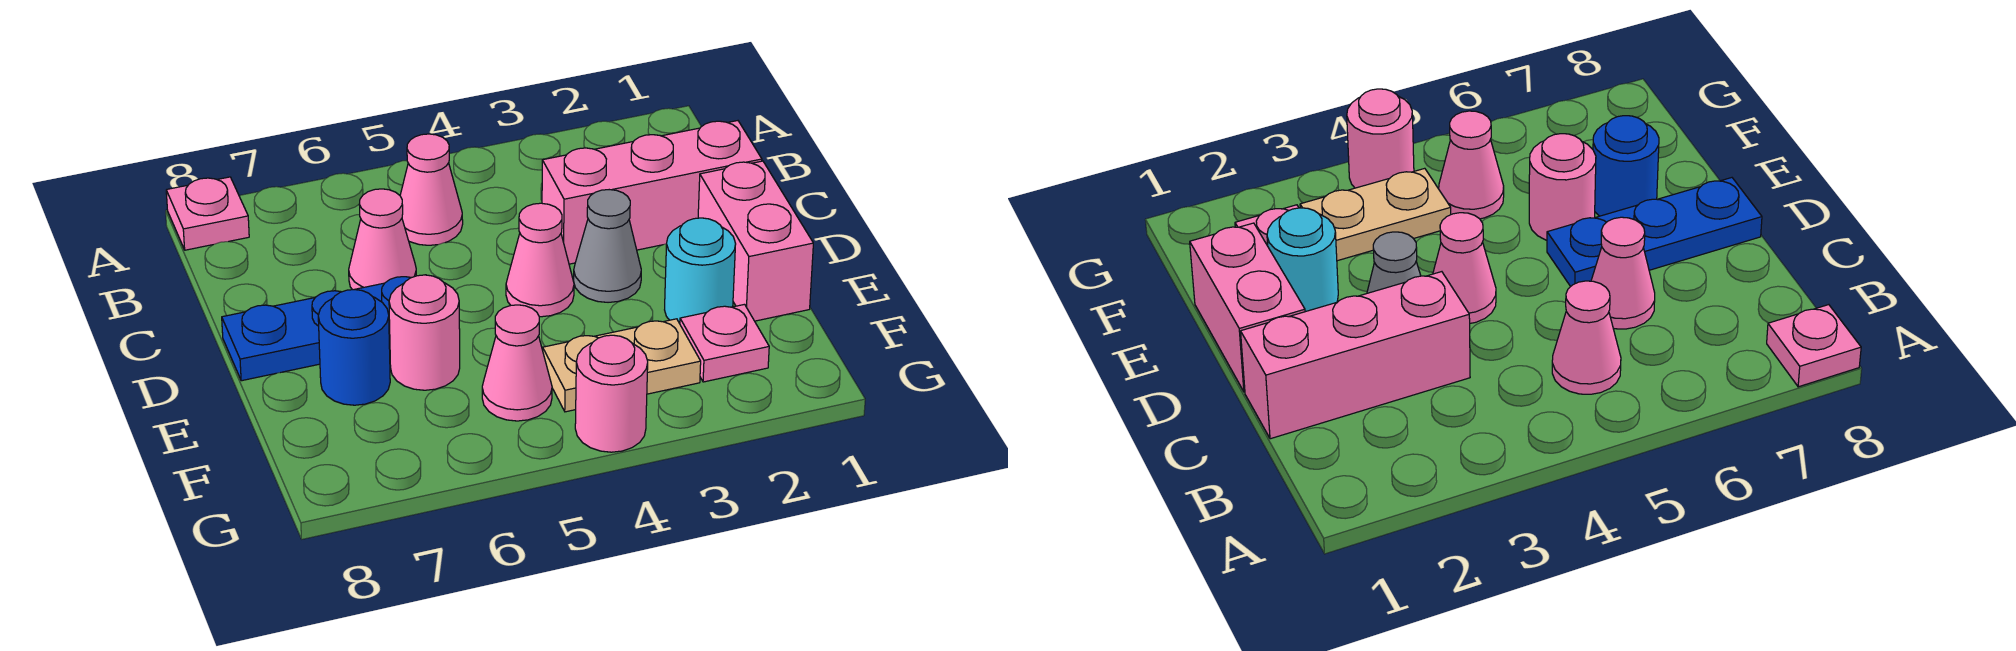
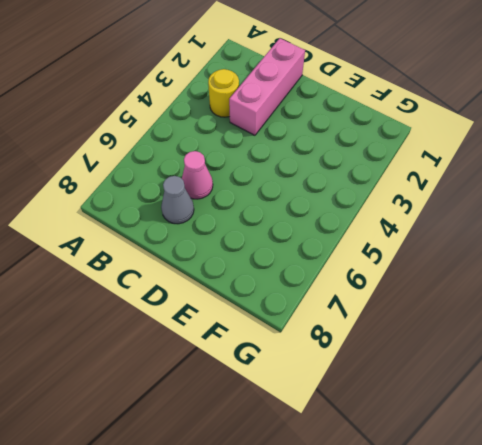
yellow round brick B3 level 1 -> none
grey cone C7 level 1 -> grey cone D3 level 1
none -> pink plate A8 level 1
none -> pink cone B5 level 1
none -> pink brick D1:E1 level 1

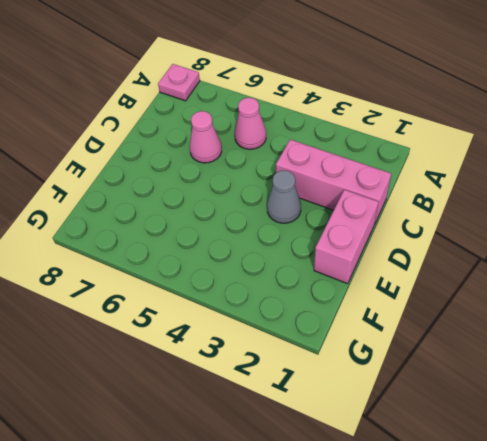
none -> pink cone D4 level 1
none -> blue plate D6:D8 level 1
none -> cyan round brick E2 level 1

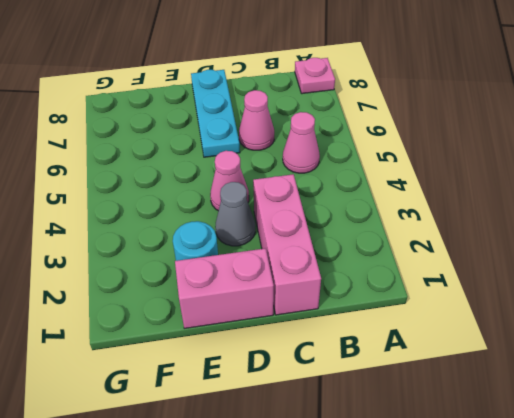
cyan plate D6:D8 level 1 -> blue plate D6:D8 level 1
none -> pink round brick E6 level 1
none -> blue round brick E7 level 1
none -> pink plate F2 level 1

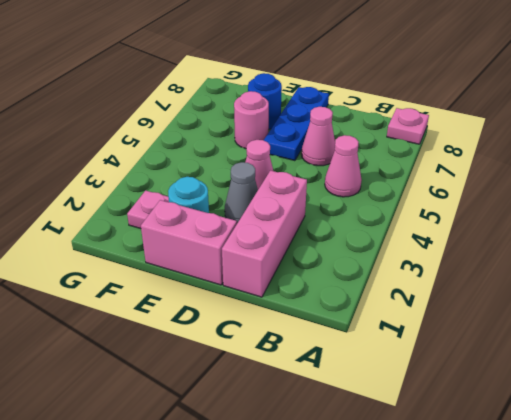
none -> tan plate F3:F4 level 1
none -> pink cone F5 level 1
none -> pink round brick G4 level 1

